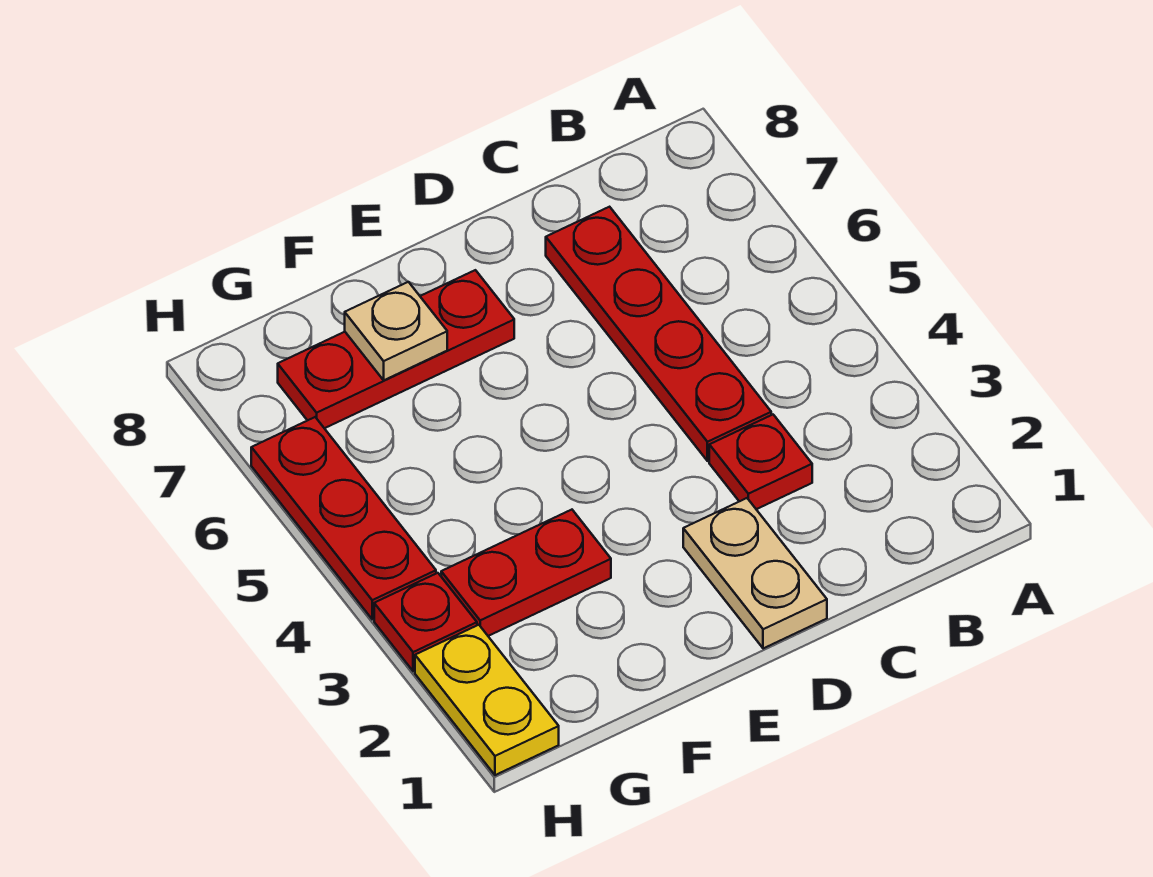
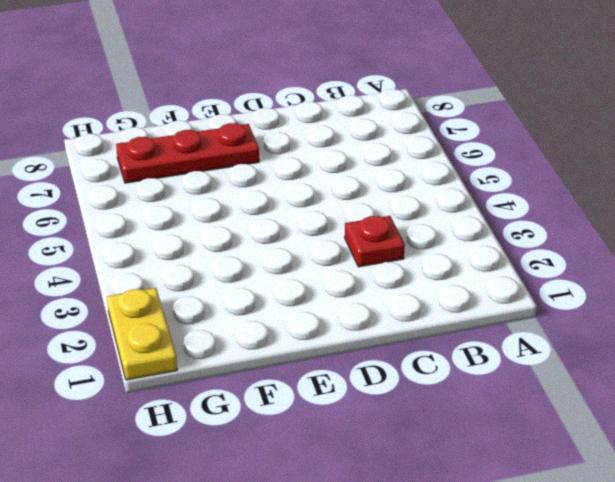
none -> red plate C4:C7 level 1
none -> tan plate D1:D2 level 1

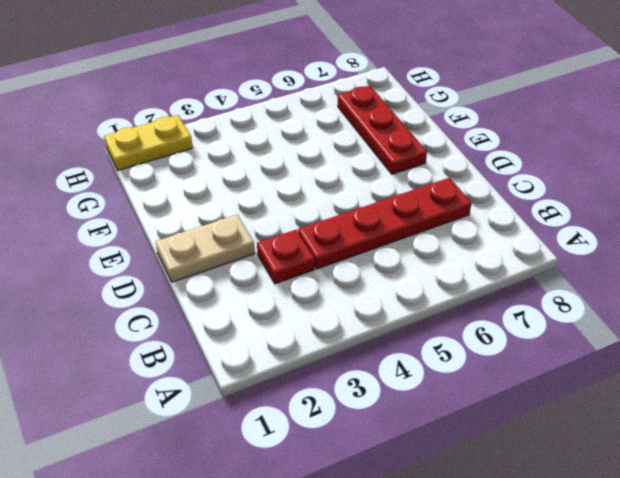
none -> red plate F3:G3 level 1
none -> red plate H3 level 1

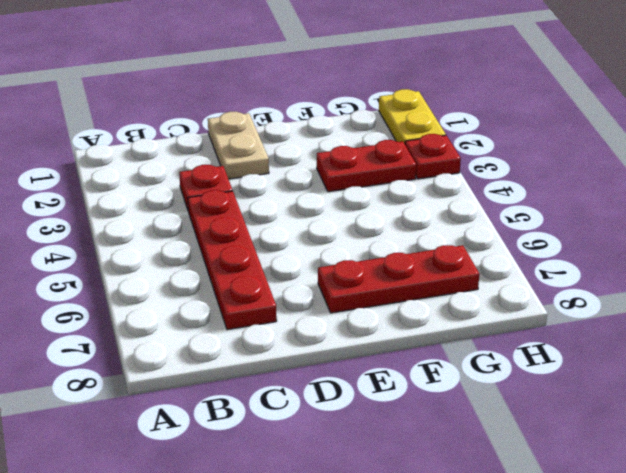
none -> red plate H4:H6 level 1
none -> tan plate F7 level 2

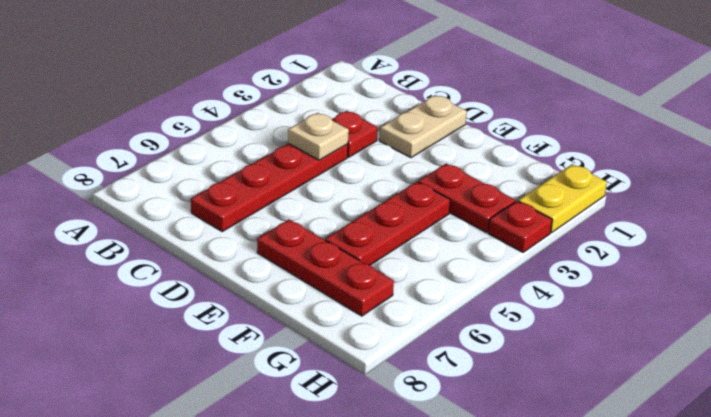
tan plate C4 level 2 -> tan plate F7 level 2
red plate F4:F6 level 1 -> red plate H4:H6 level 1

